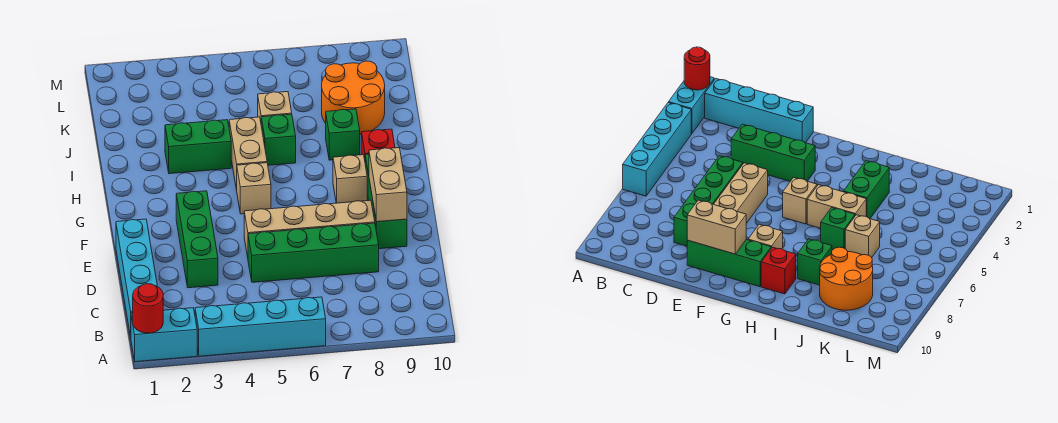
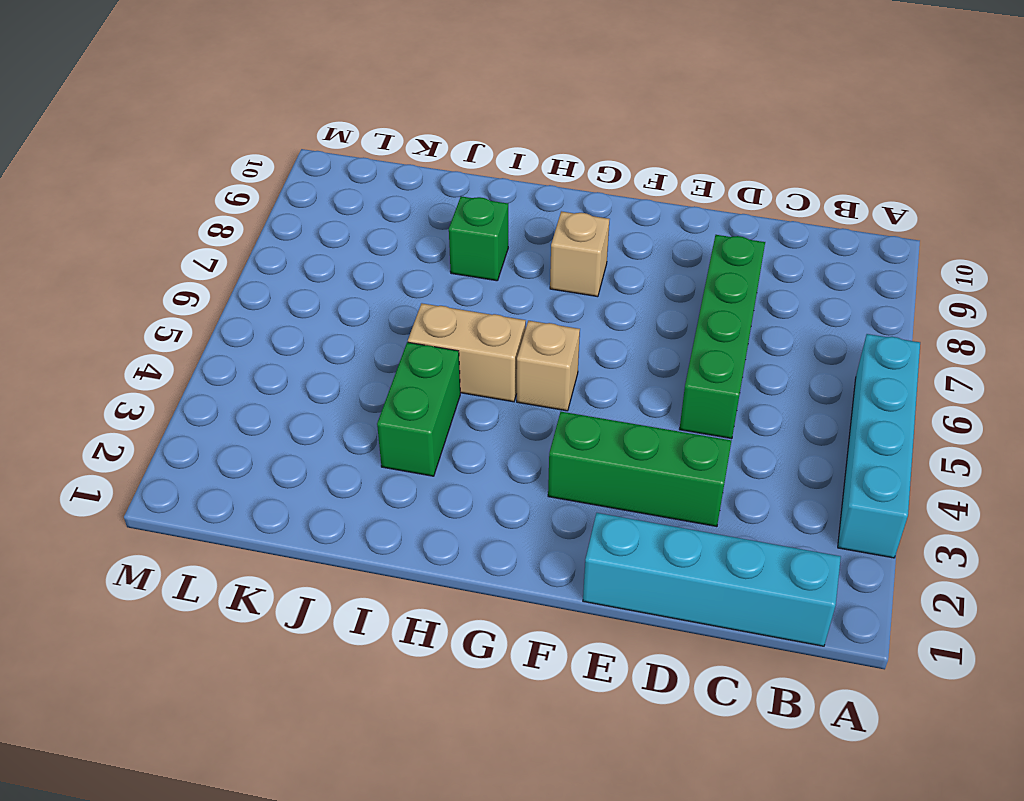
none -> cyan brick A1:A2 level 1
none -> tan brick E5:E8 level 1
none -> green brick E9:G9 level 1

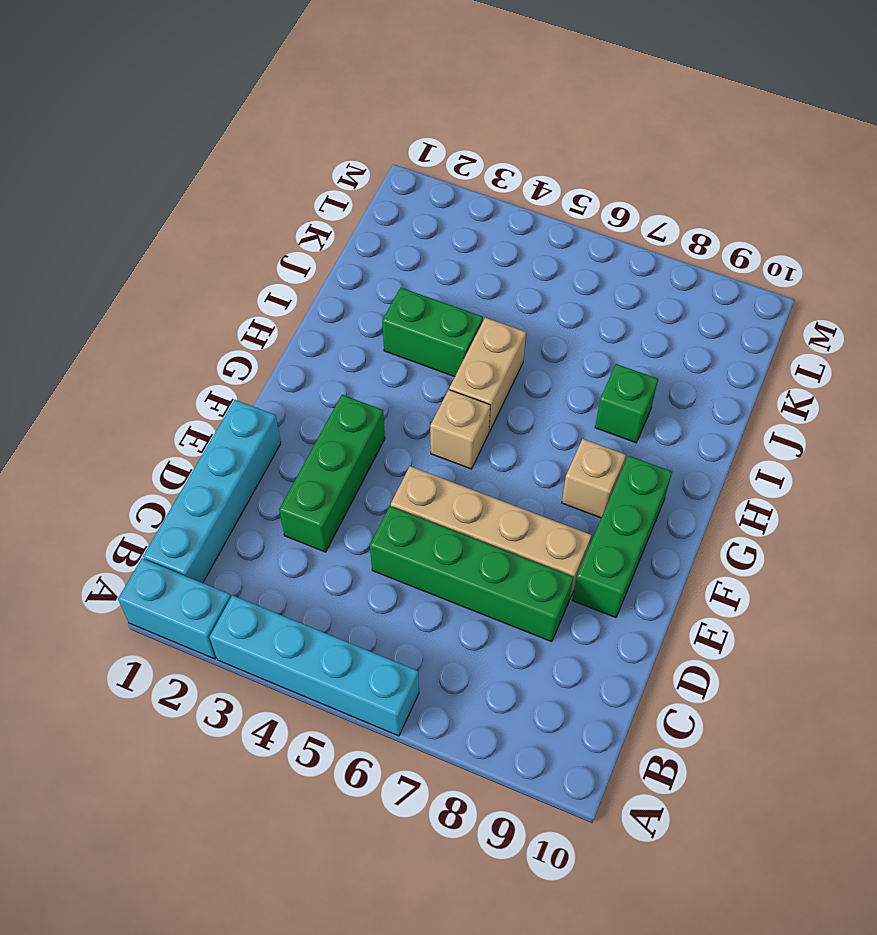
none -> red brick H9 level 1
none -> green brick I6 level 1
none -> tan brick J6 level 1

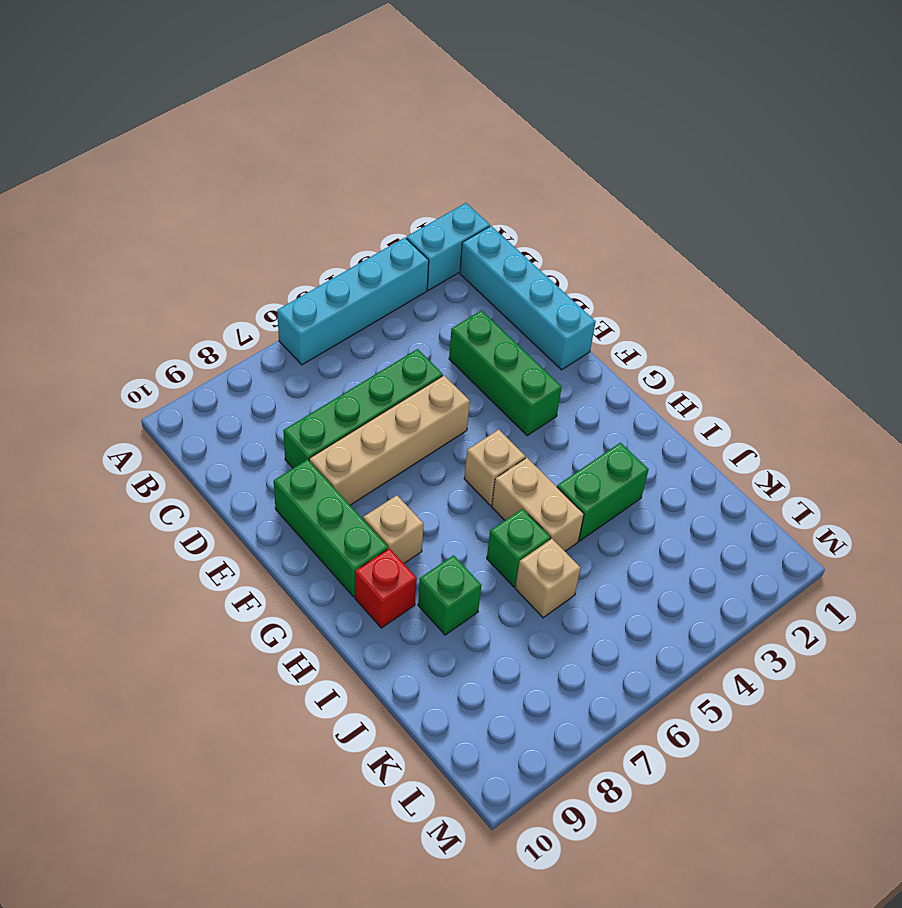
none -> orange round brick J8:K9 level 1
none -> red round brick A1 level 2
none -> tan brick E9:F9 level 2

